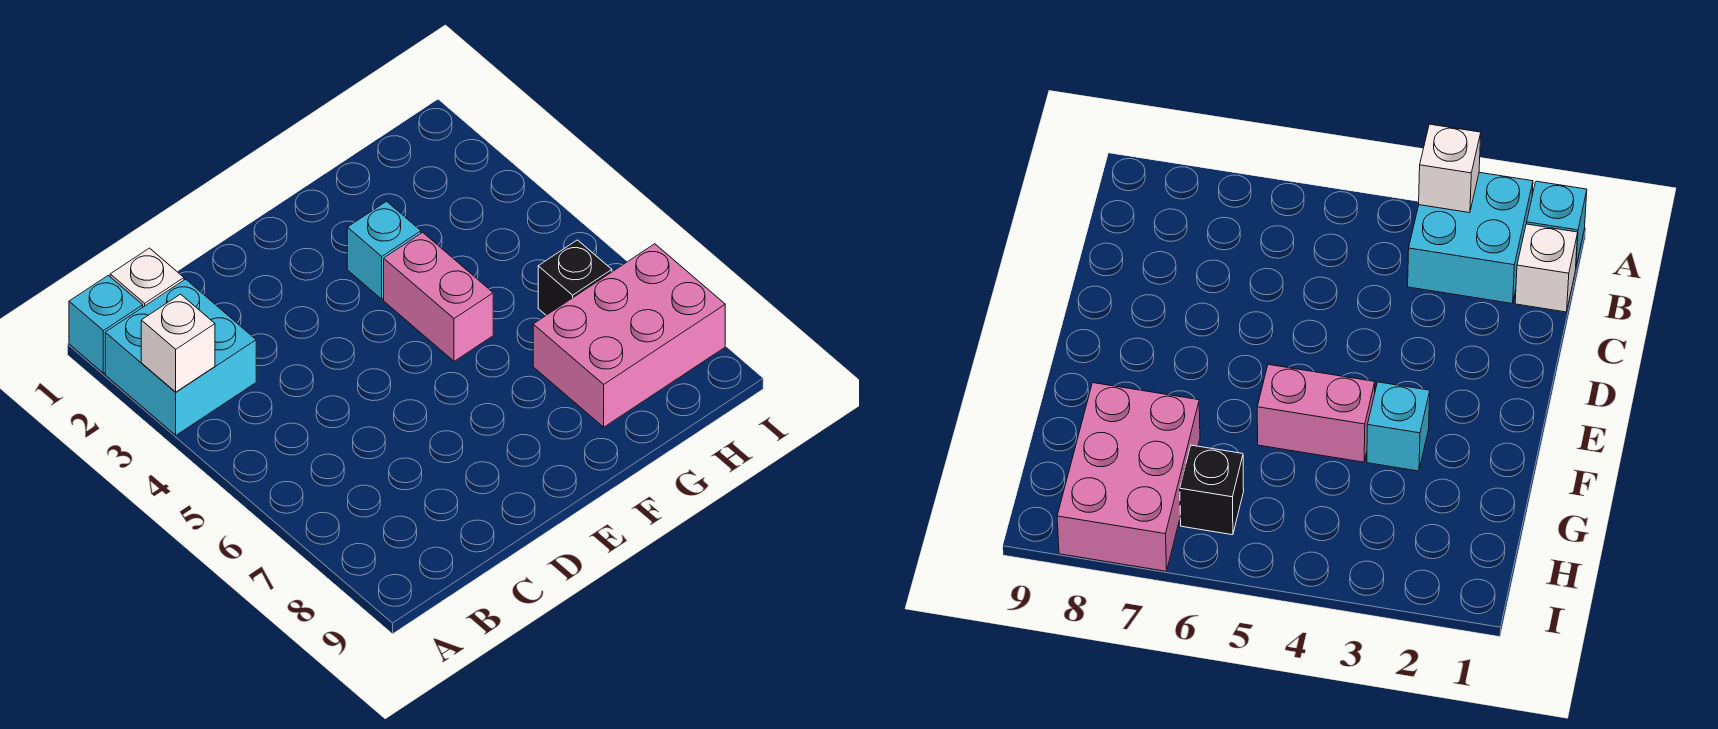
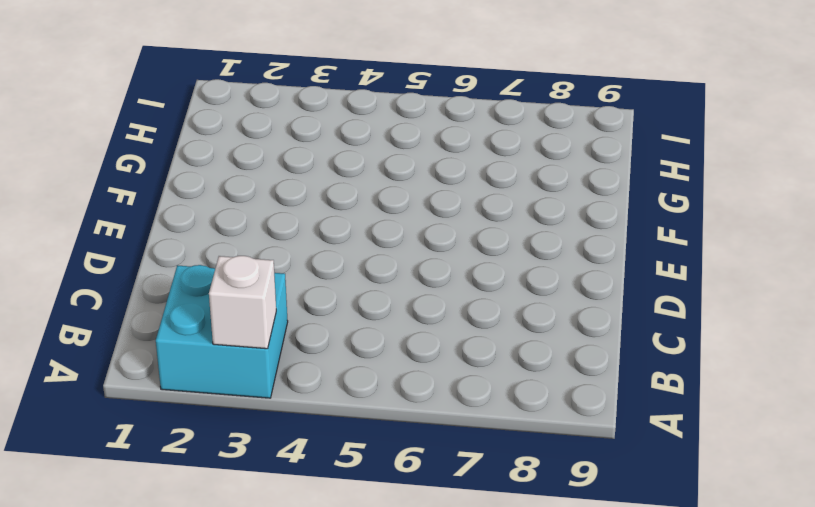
none -> cyan brick A1 level 1
none -> white brick B1 level 1

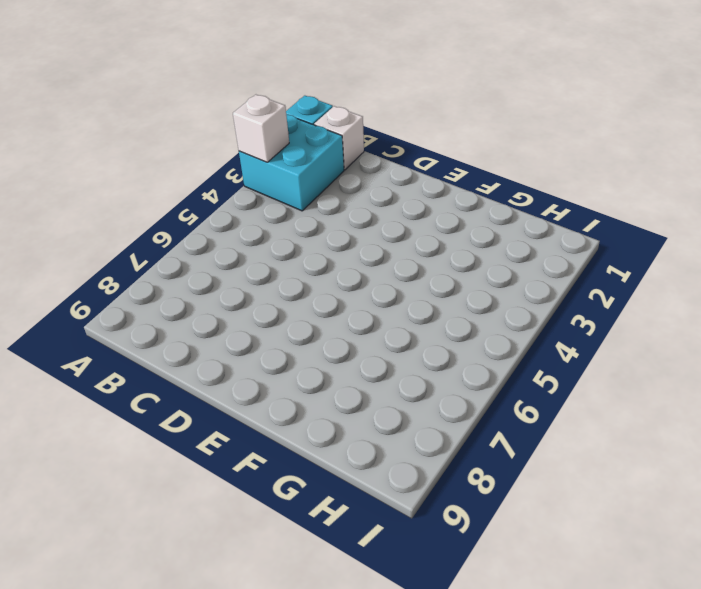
none -> cyan brick F3 level 1
none -> pink brick F4:F5 level 1

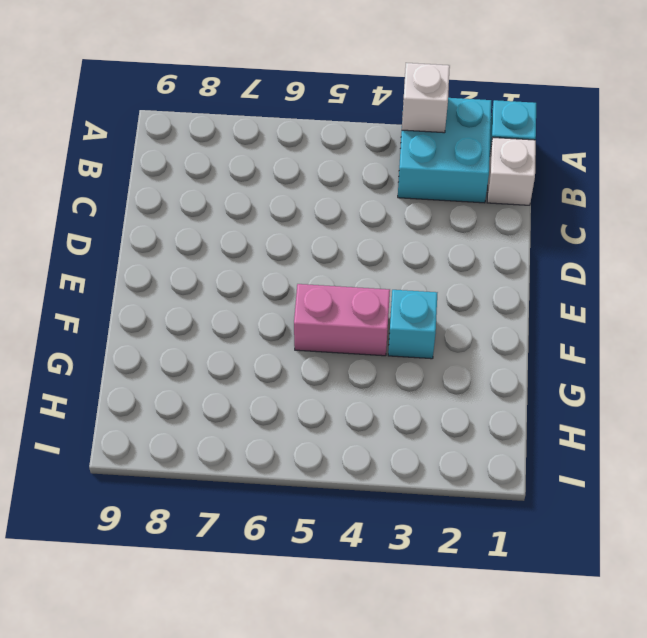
none -> pink brick G7:I8 level 1
none -> black brick H6 level 1

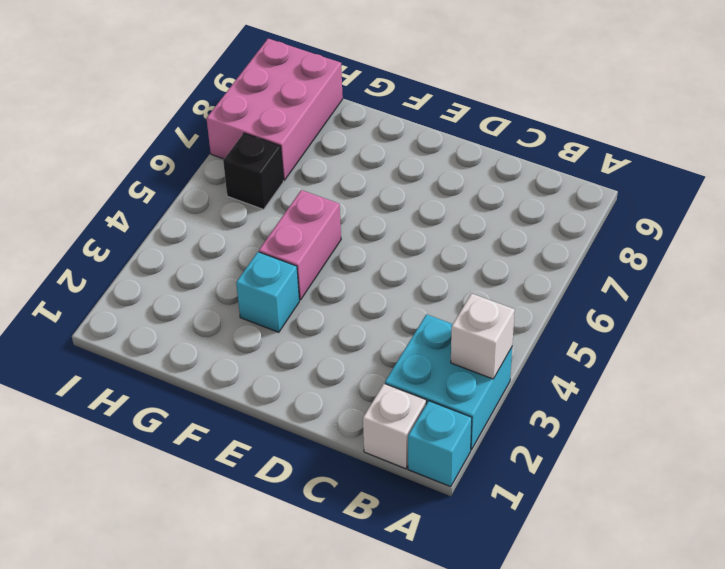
pink brick H7:I9 level 1 -> pink brick G7:I8 level 1

